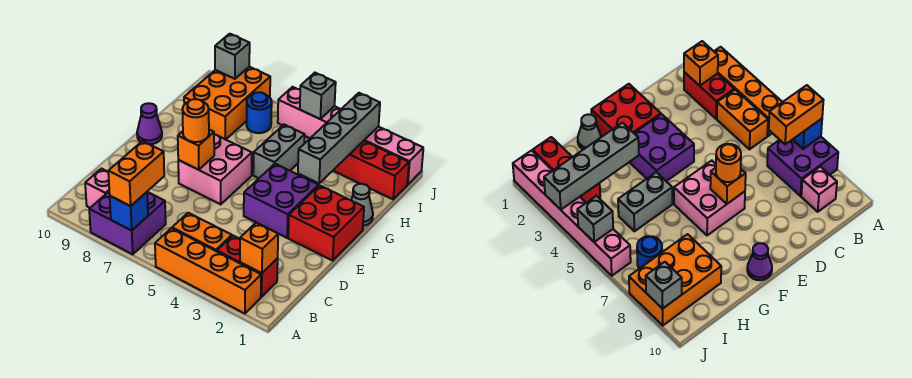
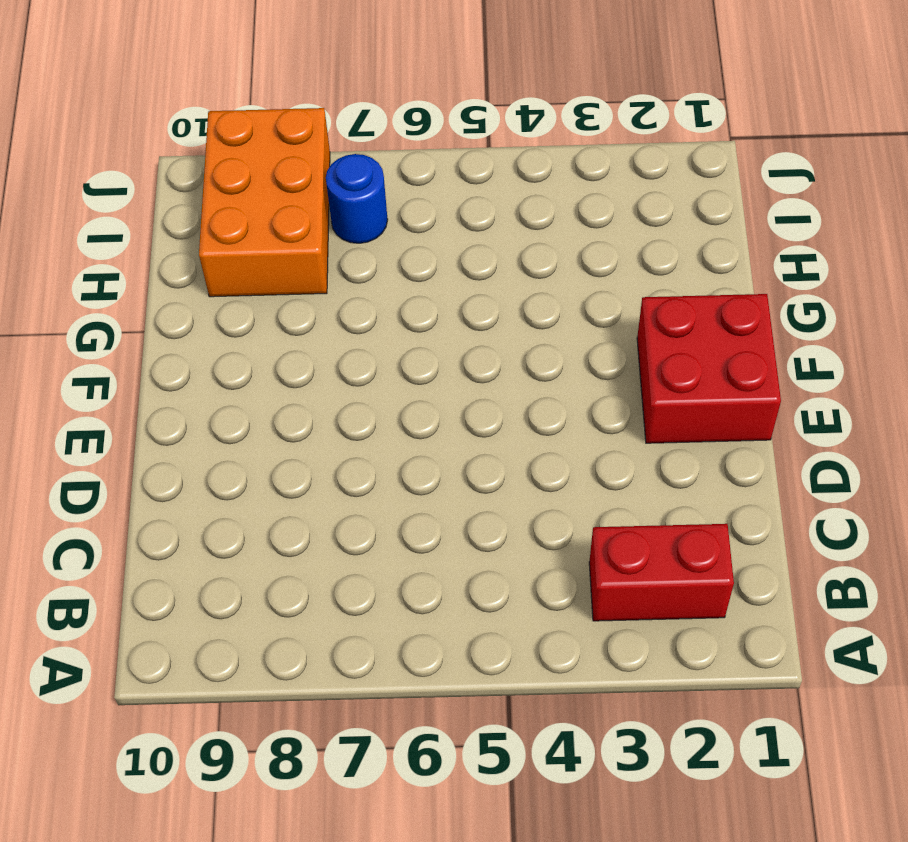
none -> orange brick A2:A5 level 1
none -> purple brick A7:B8 level 1
none -> orange brick B4:B5 level 1

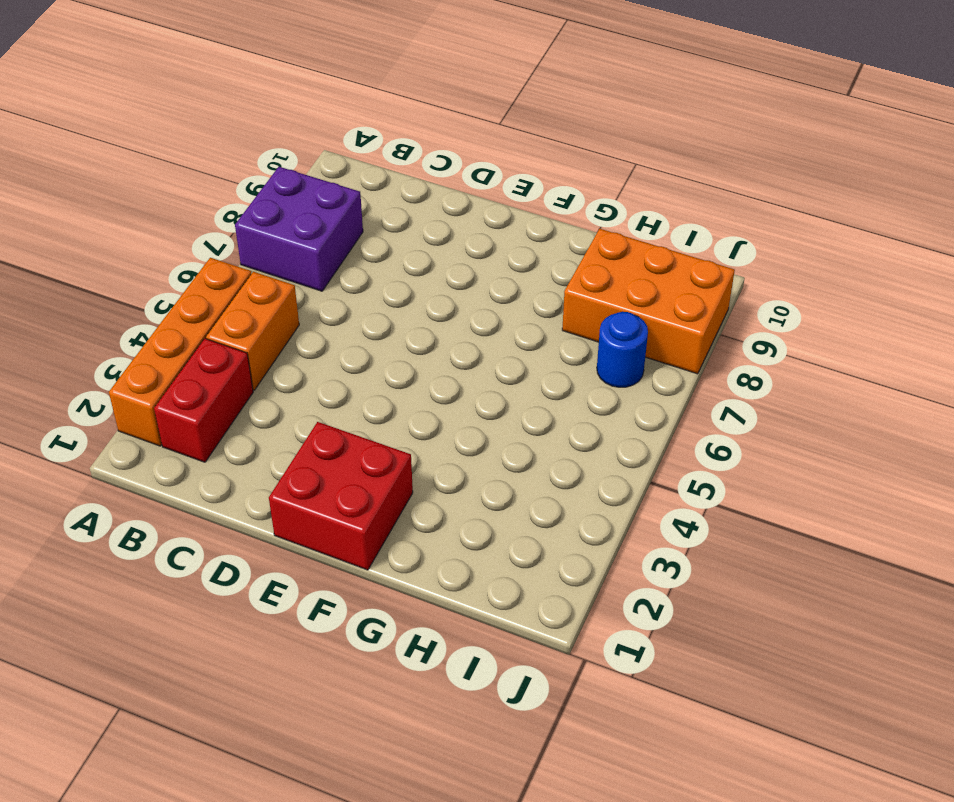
none -> pink brick B9 level 1
none -> purple brick E3:F4 level 1
none -> pink brick E6:F7 level 1

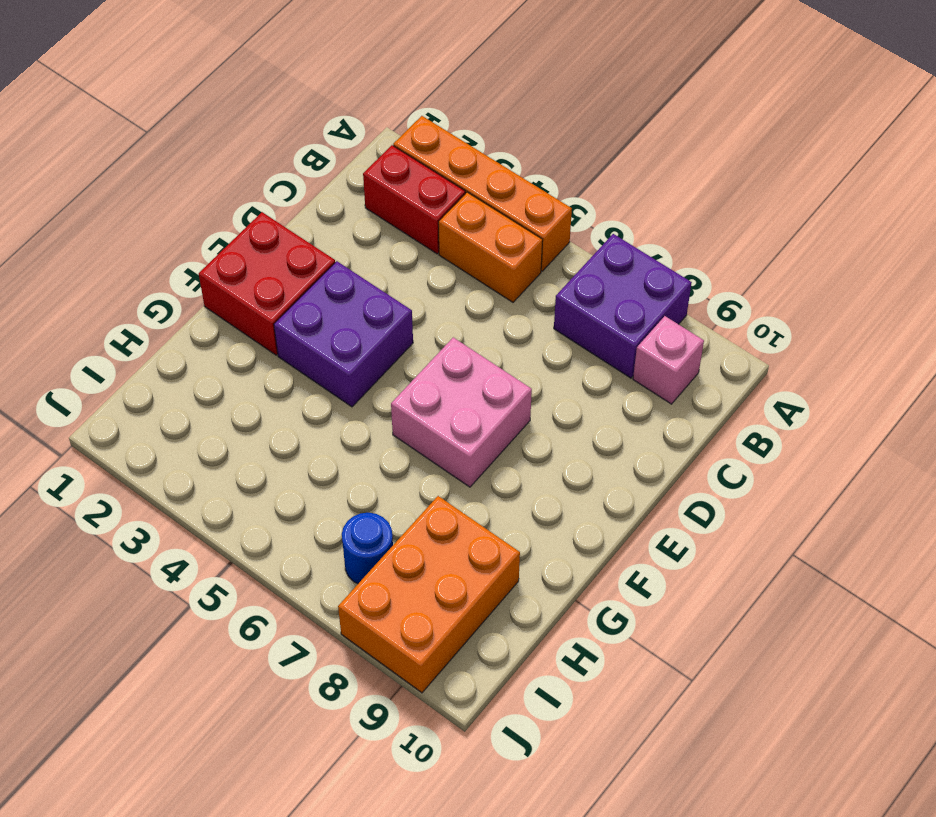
none -> purple cone F10 level 1
none -> grey cone G1 level 1
none -> grey brick G5:H5 level 1

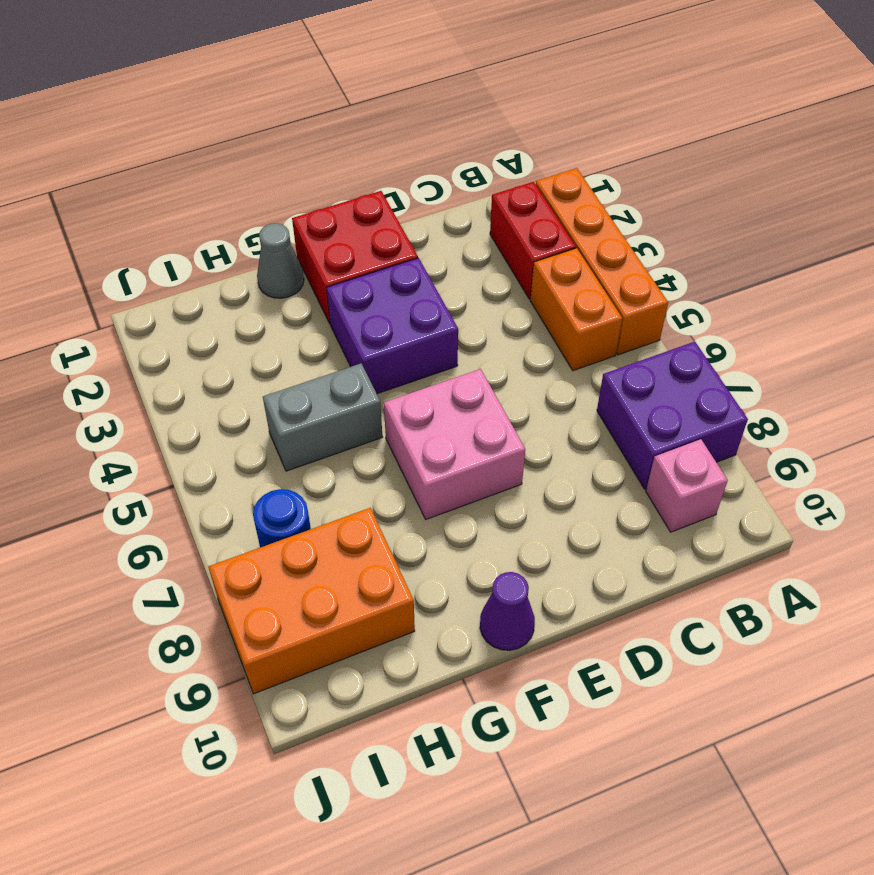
none -> red brick I1:I3 level 1
none -> pink brick J1:J6 level 1
none -> blue brick A7 level 2

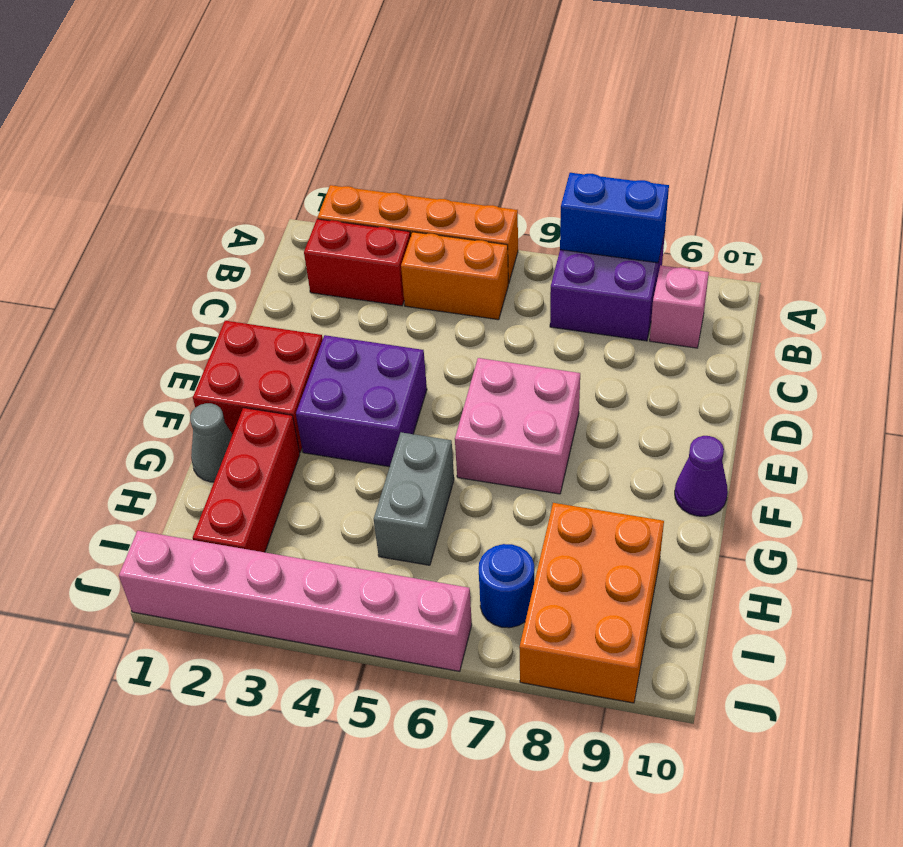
blue brick A7:A8 level 2 -> blue brick A7 level 2
red brick G2:I2 level 1 -> red brick I1:I3 level 1
none -> orange brick B2 level 2
none -> orange brick E7 level 2
none -> grey brick G3:J3 level 2

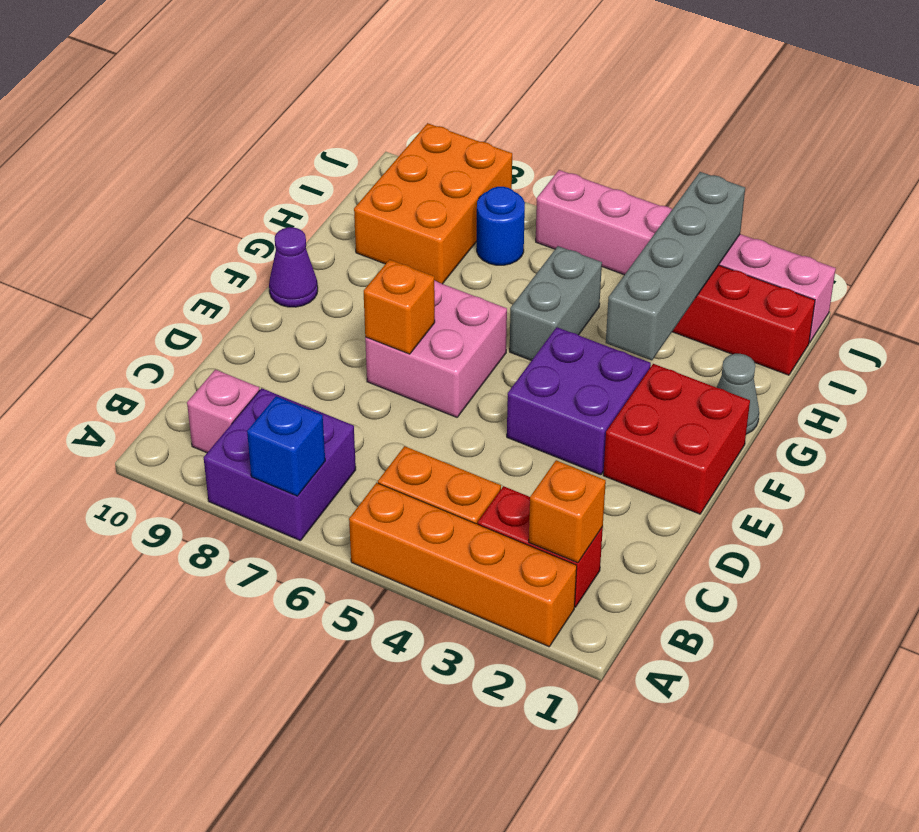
none -> grey brick J5 level 2
none -> grey brick J9 level 2
none -> orange brick A7:B7 level 3

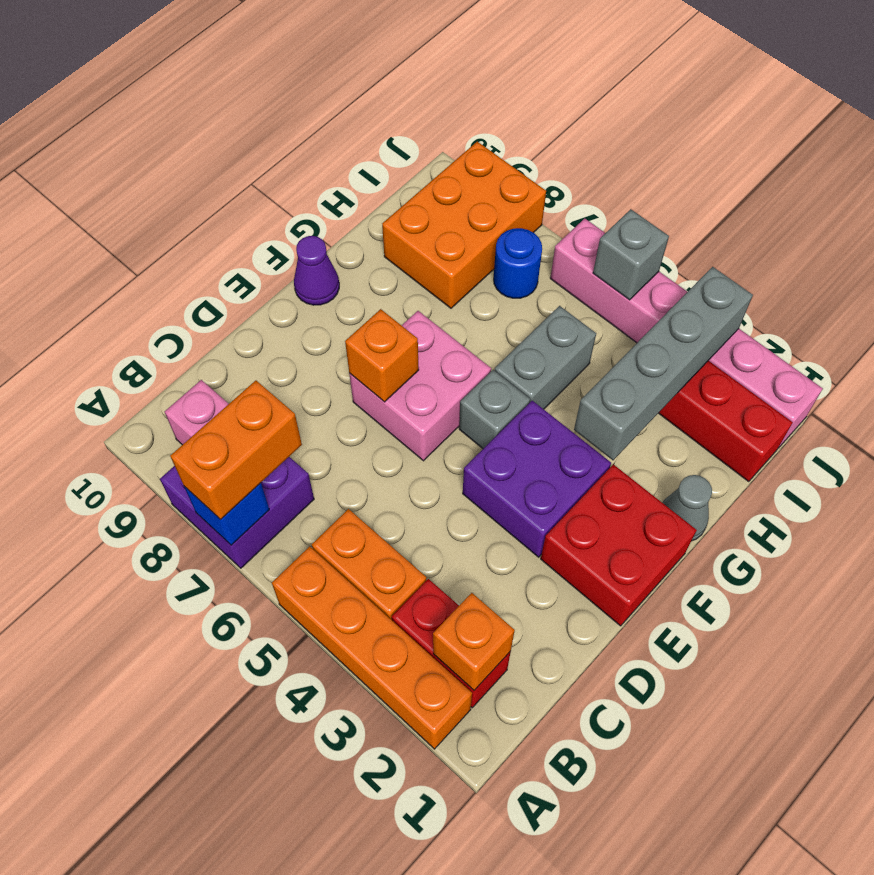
grey brick F5 level 1 -> grey brick J9 level 2
none -> orange round brick E7 level 3

